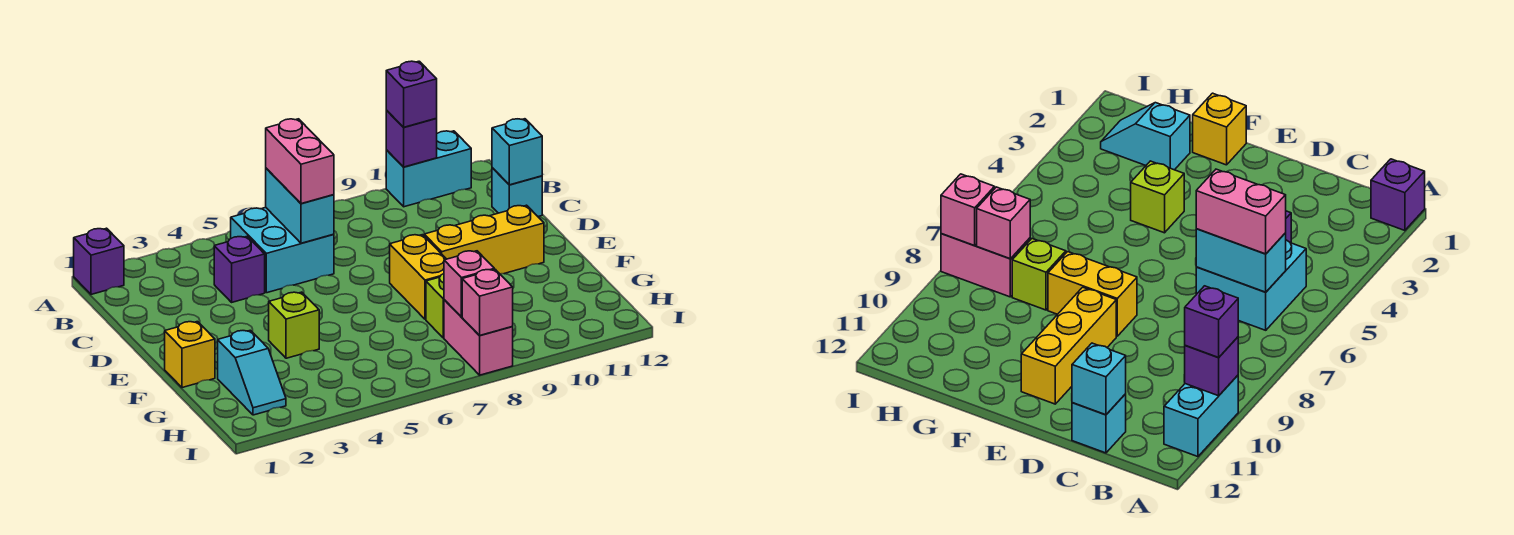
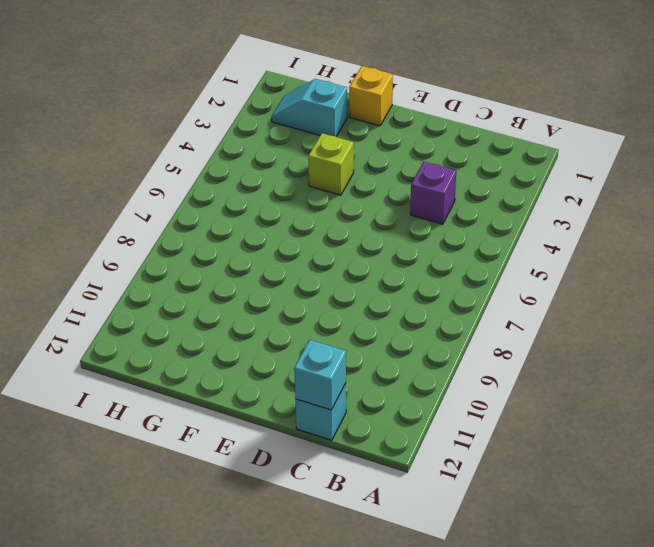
none -> purple brick A1 level 1
none -> cyan brick A10:A11 level 1
none -> cyan brick B5:C6 level 1

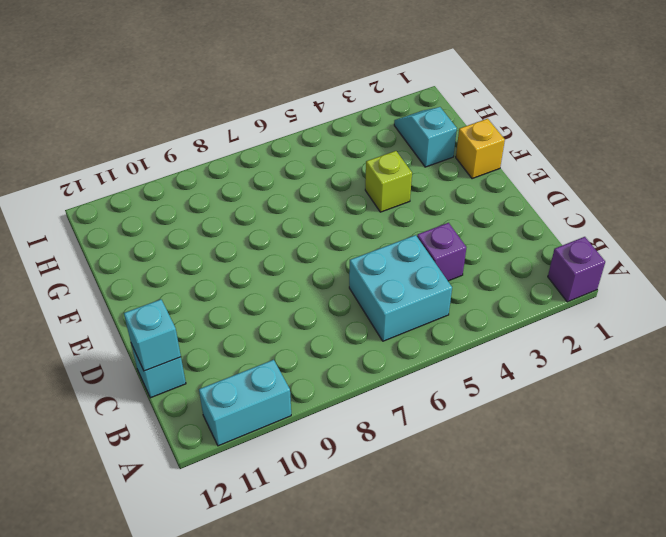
none -> yellow brick E8:F8 level 1
none -> yellow brick E9:E11 level 1
none -> lime brick G8 level 1

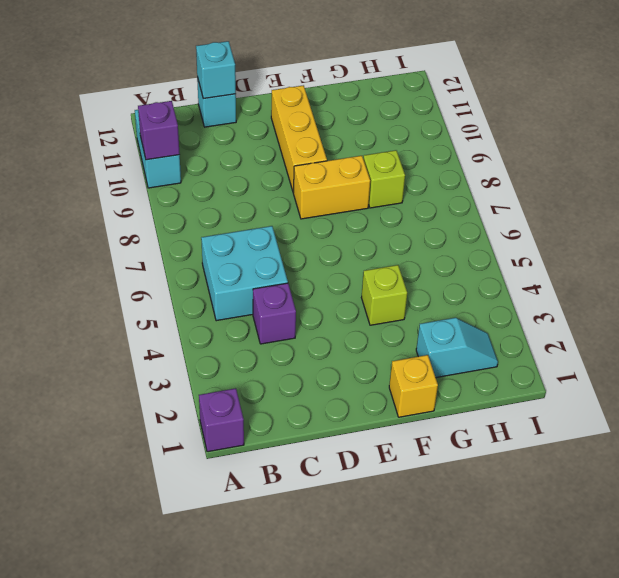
none -> pink brick H8:I8 level 1
none -> cyan brick B6:C6 level 2
none -> pink brick H8 level 2

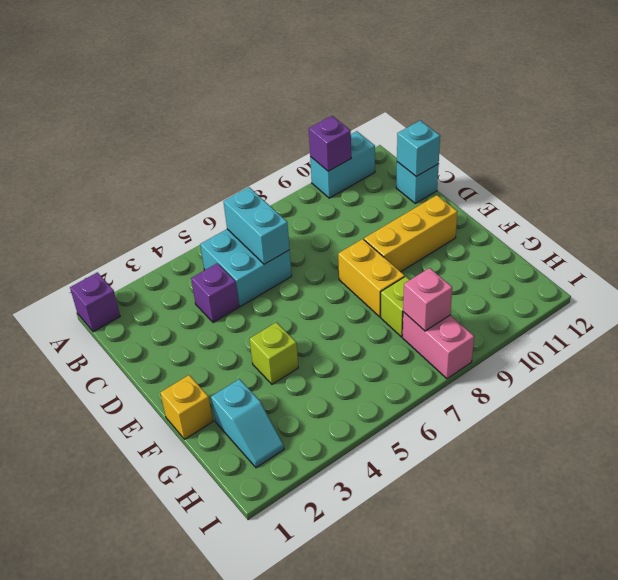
none -> pink brick I8 level 2
none -> purple brick A10 level 3
none -> pink brick B6:C6 level 3

